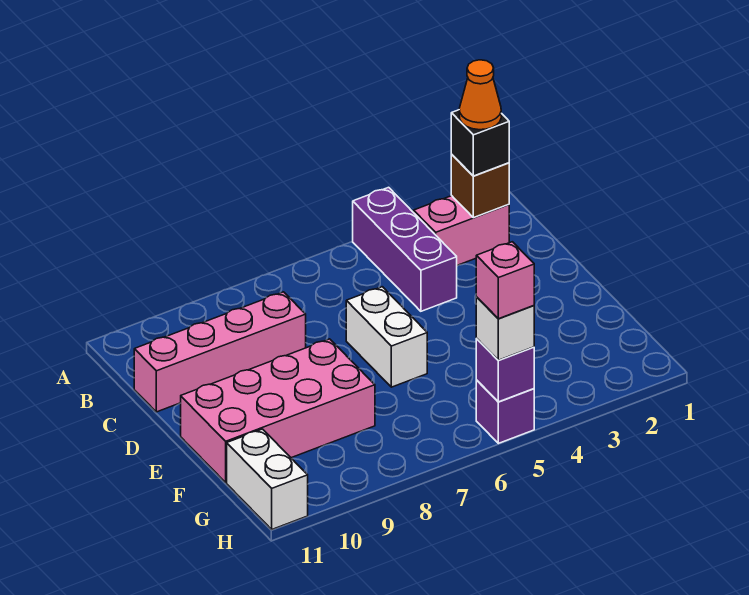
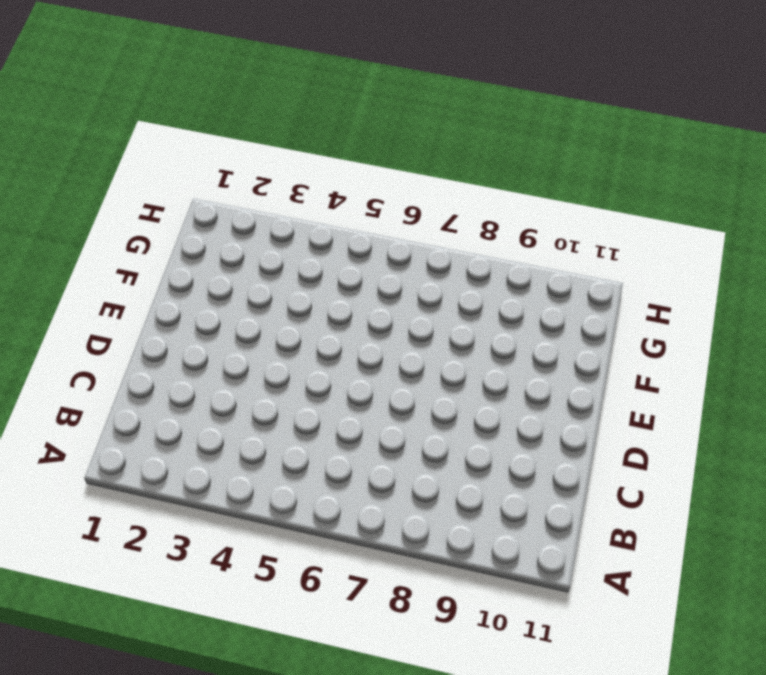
none -> purple brick A4:C4 level 1
none -> pink brick B2:B3 level 1
none -> pink brick C8:C11 level 1

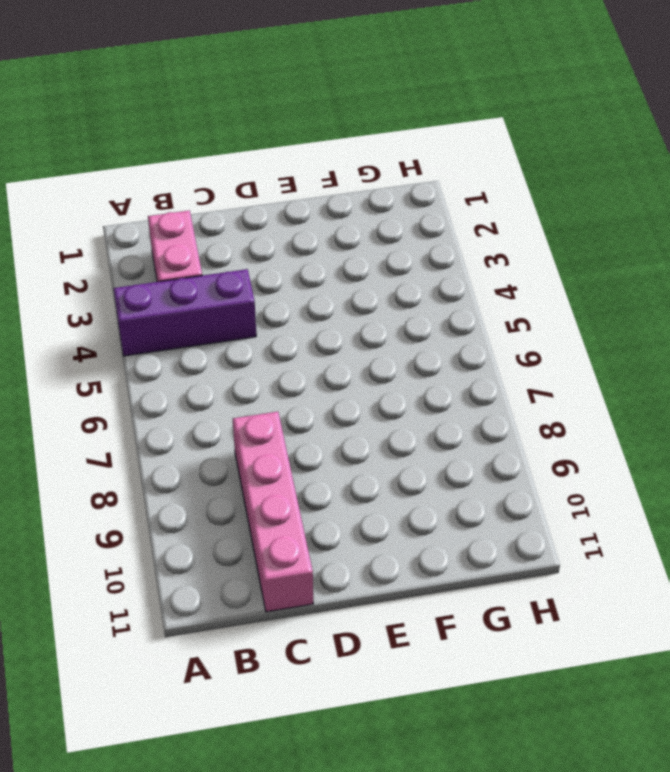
none -> white brick D6:E6 level 1
none -> pink brick E8:F11 level 1
none -> white brick G11:H11 level 1

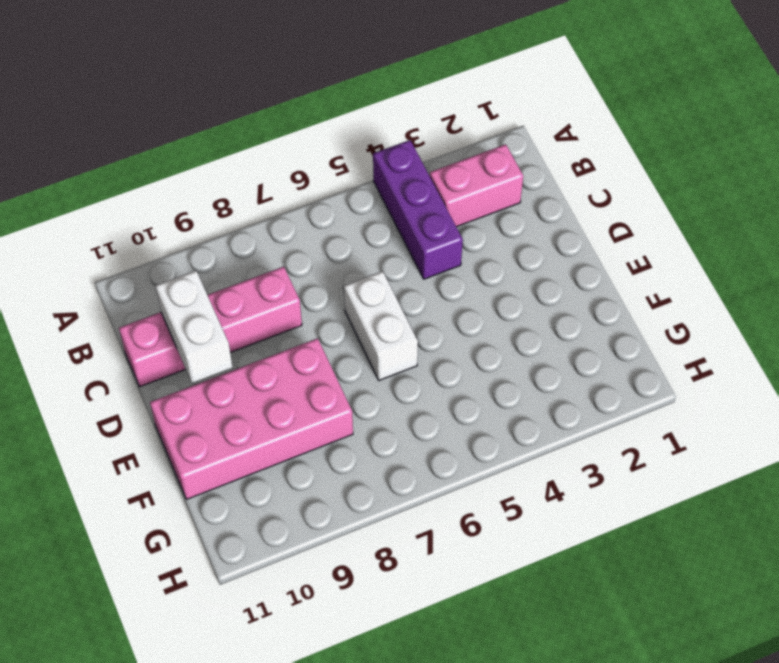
white brick C10:D10 level 2 -> white brick G11:H11 level 1
none -> purple brick H5 level 1
none -> brown brick B2 level 2
none -> purple brick H5 level 2

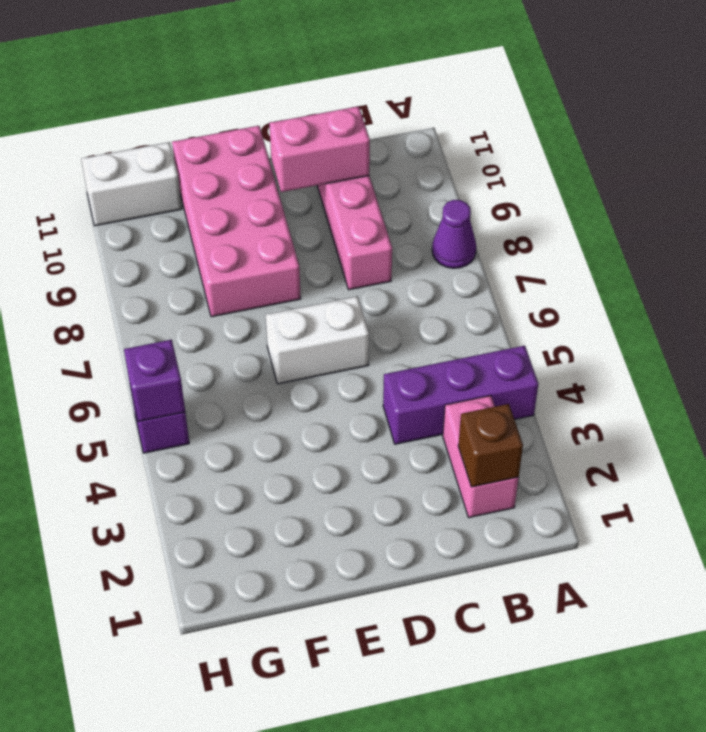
purple cone A8 level 1 -> none
pink brick C10:D10 level 2 -> none
none -> black brick B2 level 3
none -> white brick H5 level 3
none -> orange cone B2 level 4

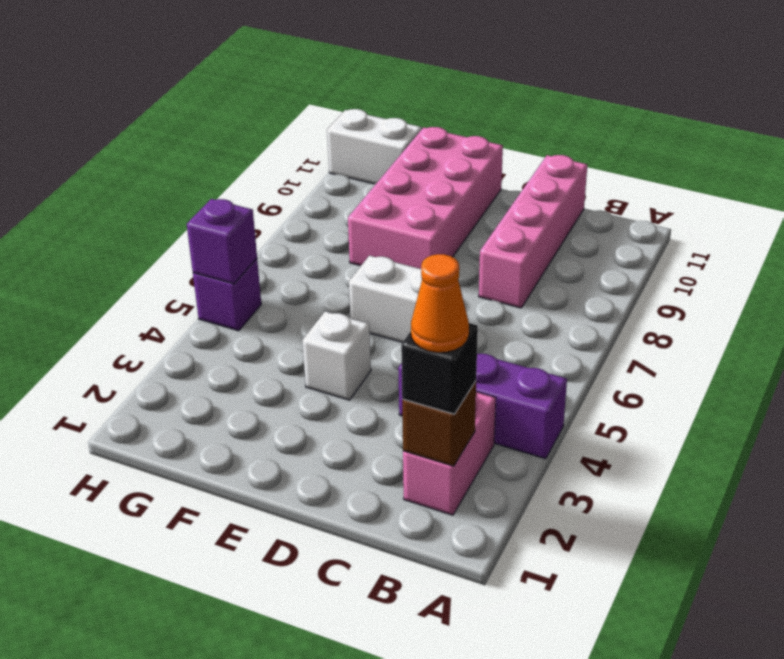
white brick E4 level 1 -> white brick H5 level 3
none -> pink brick H5 level 4

